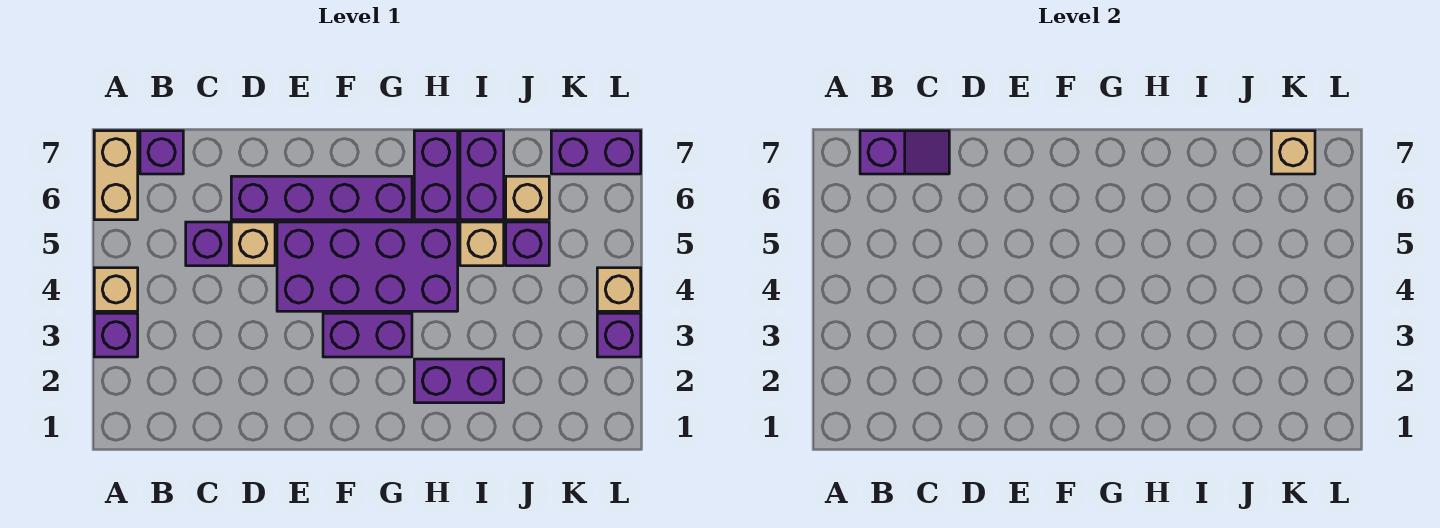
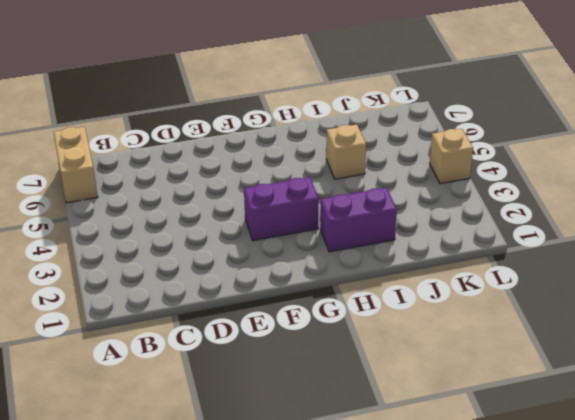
none -> purple brick A3 level 1
none -> tan brick A4 level 1
none -> purple brick B7 level 1

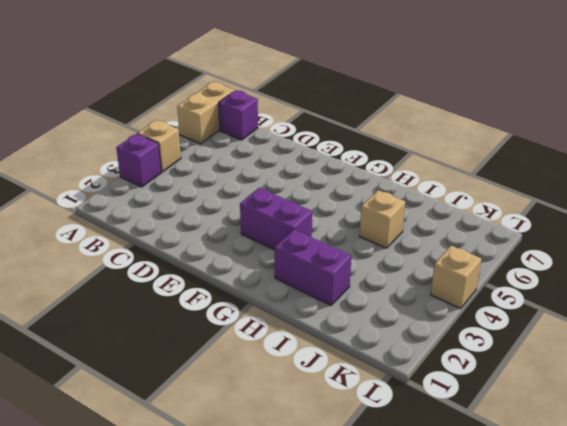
none -> purple brick C5 level 1
none -> tan brick D5 level 1
none -> purple brick D6:G6 level 1

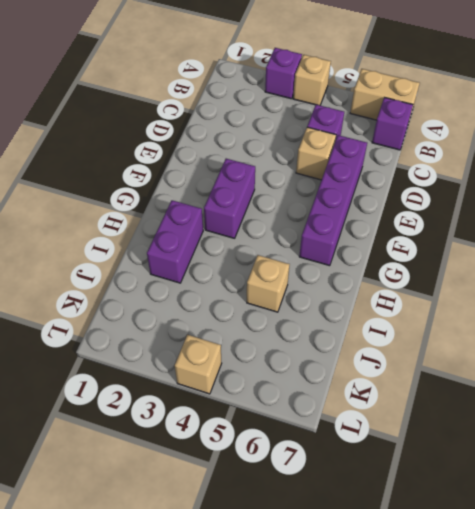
none -> purple brick E4:H5 level 1
none -> purple brick H6:H7 level 1
none -> purple brick I6:I7 level 1

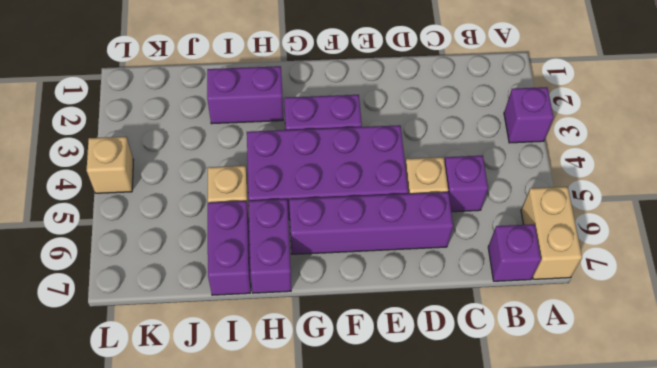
none -> tan brick A4 level 1
none -> purple brick J5 level 1
none -> tan brick J6 level 1

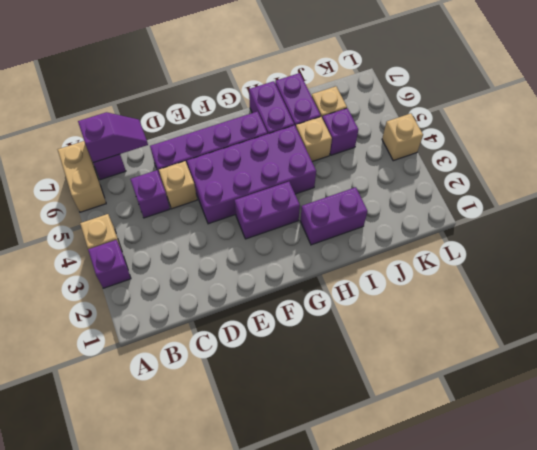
none -> purple brick K7:L7 level 1
none -> purple brick L3 level 1
none -> tan brick K7 level 2

